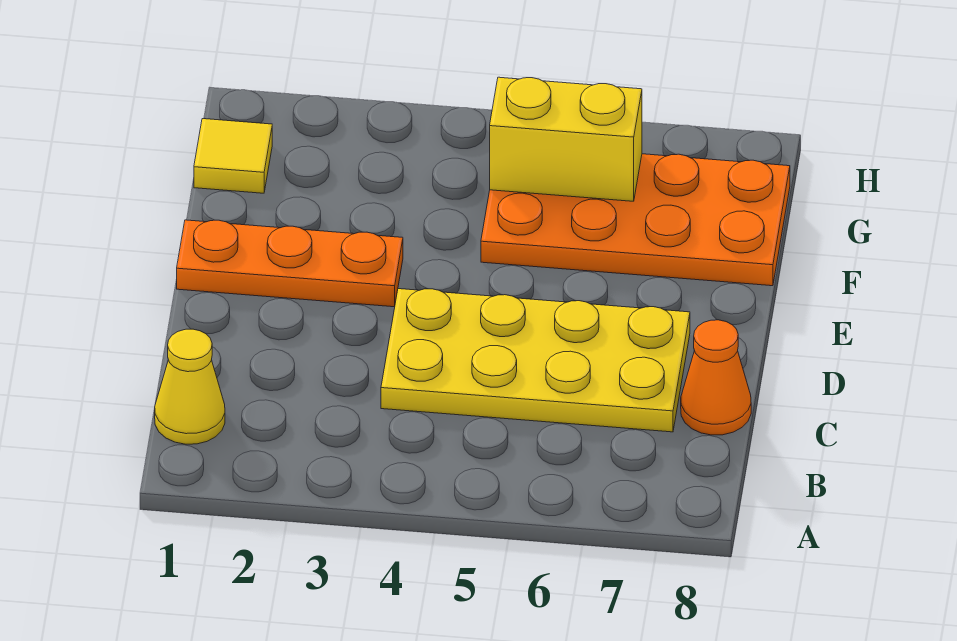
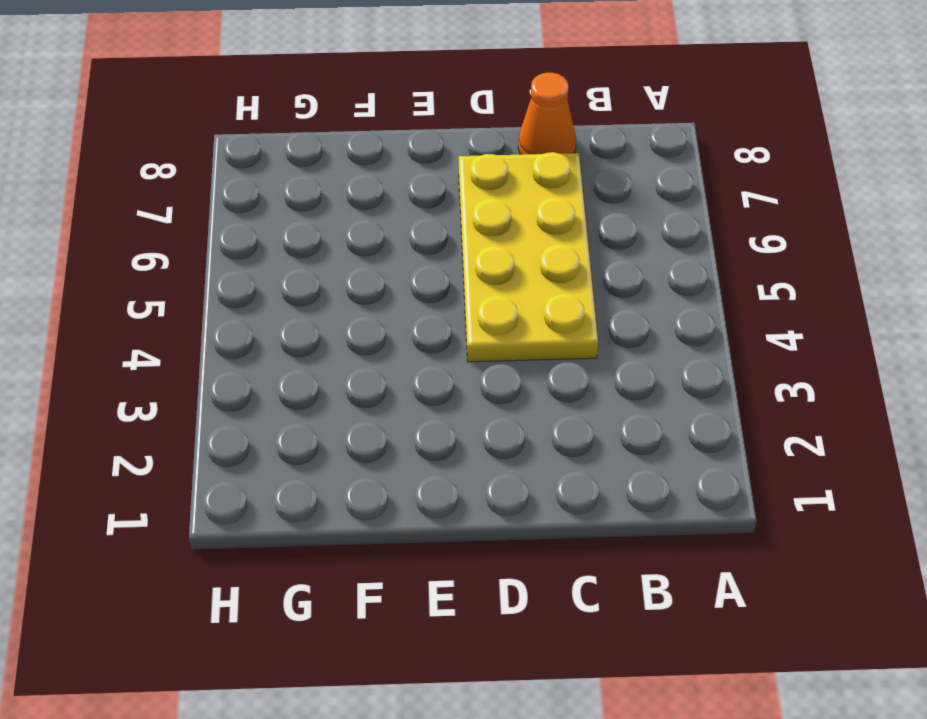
none -> yellow cone B1 level 1
none -> orange plate E1:E3 level 1

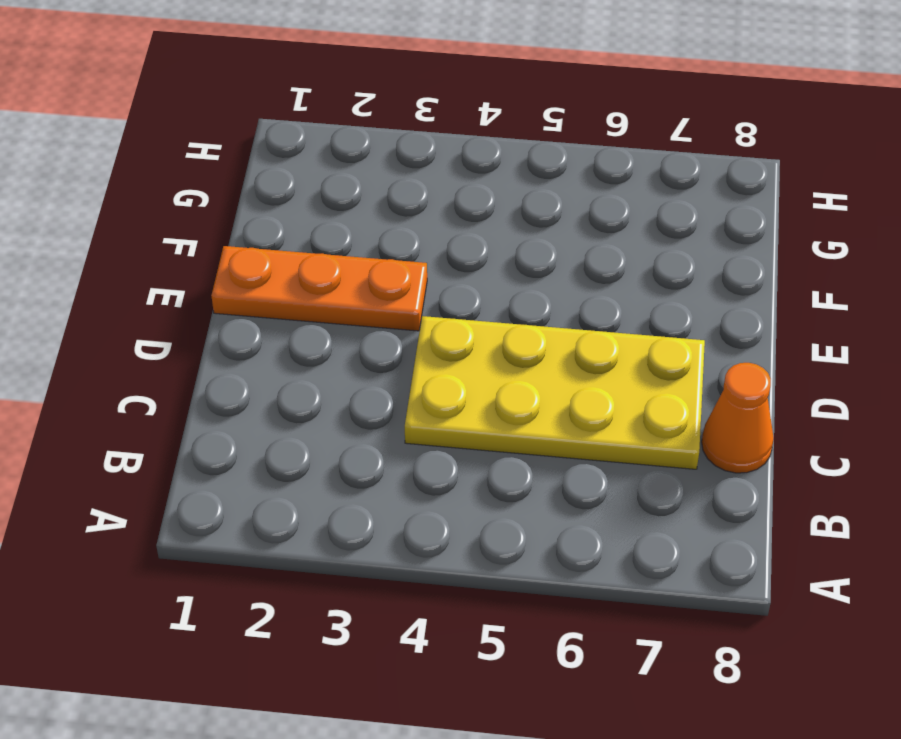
none -> yellow cone B1 level 1
none -> orange plate F5:G8 level 1

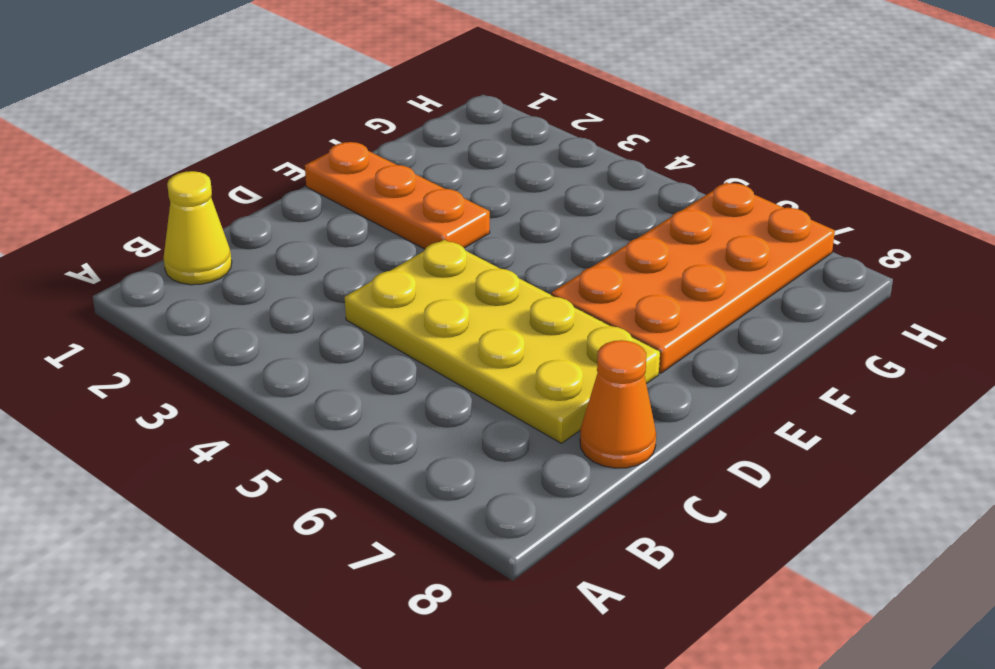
orange plate E6:H7 level 1 -> orange plate F5:G8 level 1
none -> yellow tile G1 level 1
none -> yellow brick G5:G6 level 2

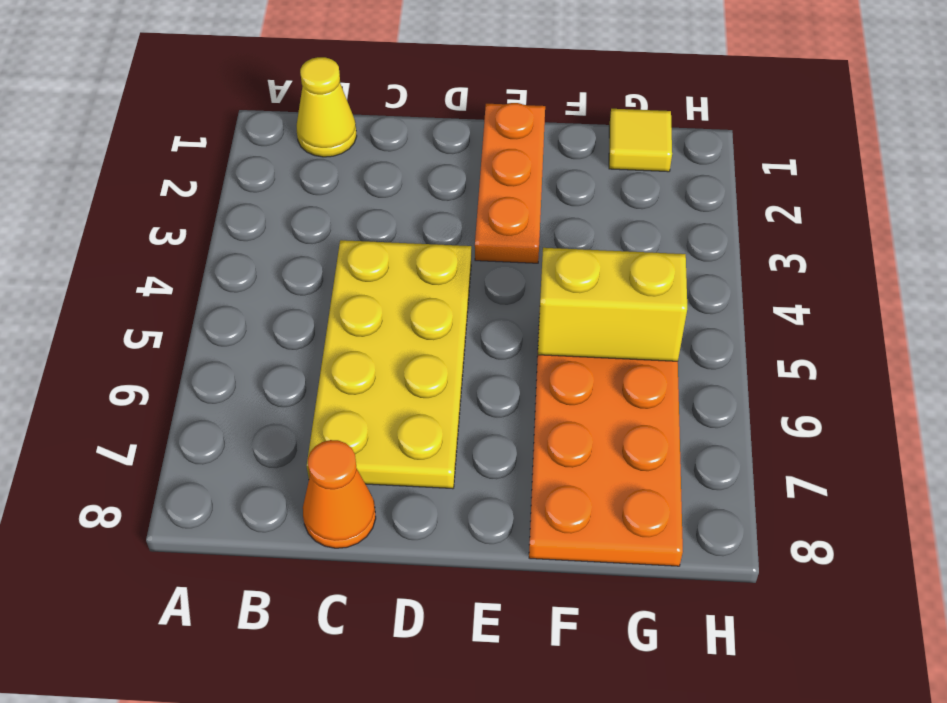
yellow brick F5:G5 level 2 -> yellow brick G5:G6 level 2

